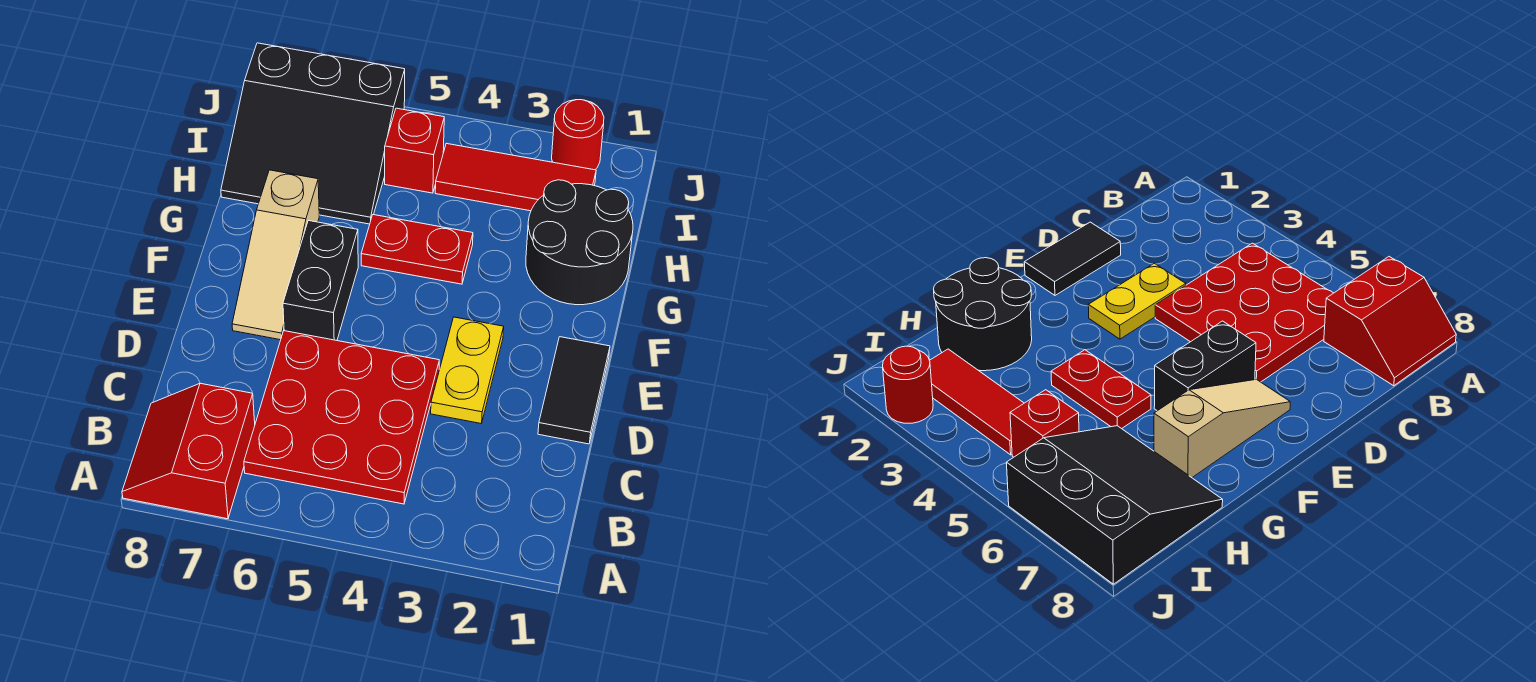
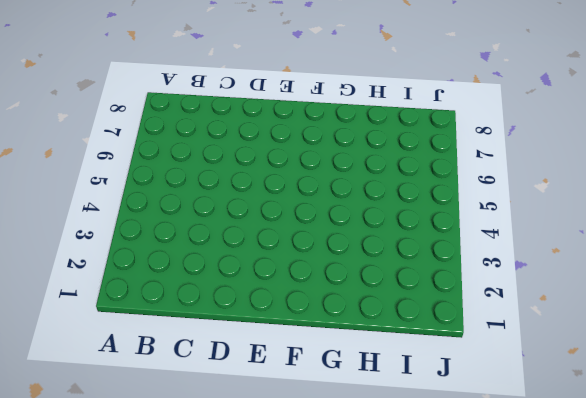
none -> red slope A7:B8 level 1 top 7
none -> red plate B4:D6 level 1
none -> black tile D1:E1 level 1

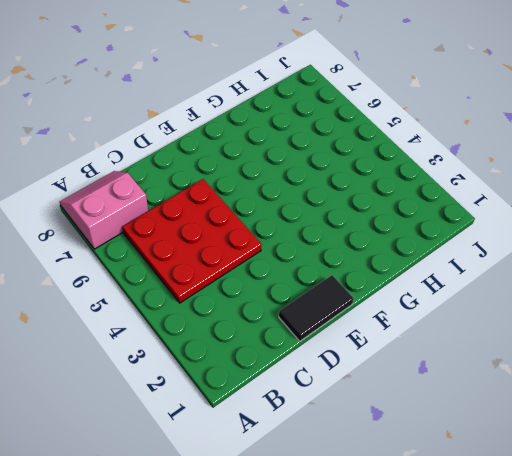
pink slope A7:B8 level 1 top 7 -> red slope A7:B8 level 1 top 7
none -> yellow plate D3:E3 level 1
none -> black brick E6:F6 level 1
none -> tan slope E7:G7 level 1 top G

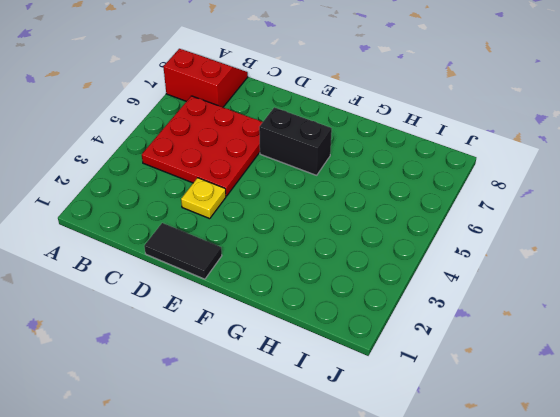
yellow plate D3 level 1 -> yellow plate D3:E3 level 1
none -> tan slope E7:G7 level 1 top G
none -> black round brick G1:H2 level 1
none -> red plate G4:G5 level 1

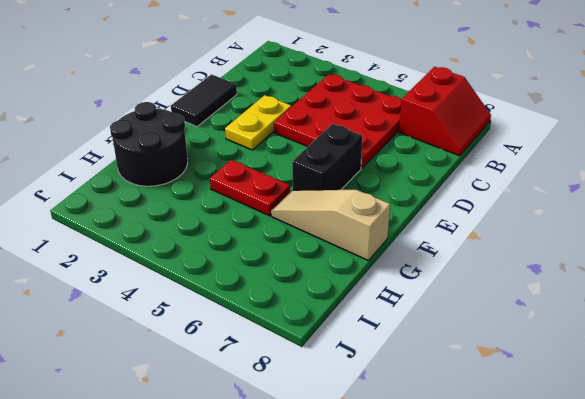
tan slope G6:G8 level 1 top 8 -> tan slope E7:G7 level 1 top G
none -> black slope H6:J8 level 1 top J
none -> red tile I2:I4 level 1
none -> red brick I5 level 1

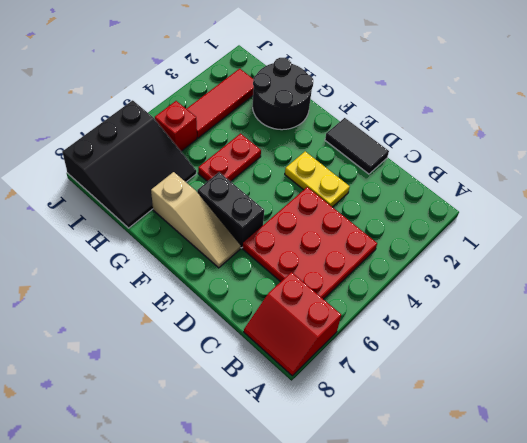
none -> red round brick J2 level 1

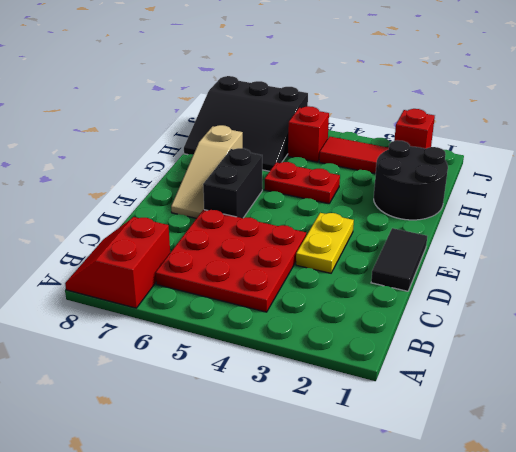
red brick J2 level 1 -> red round brick J2 level 1

